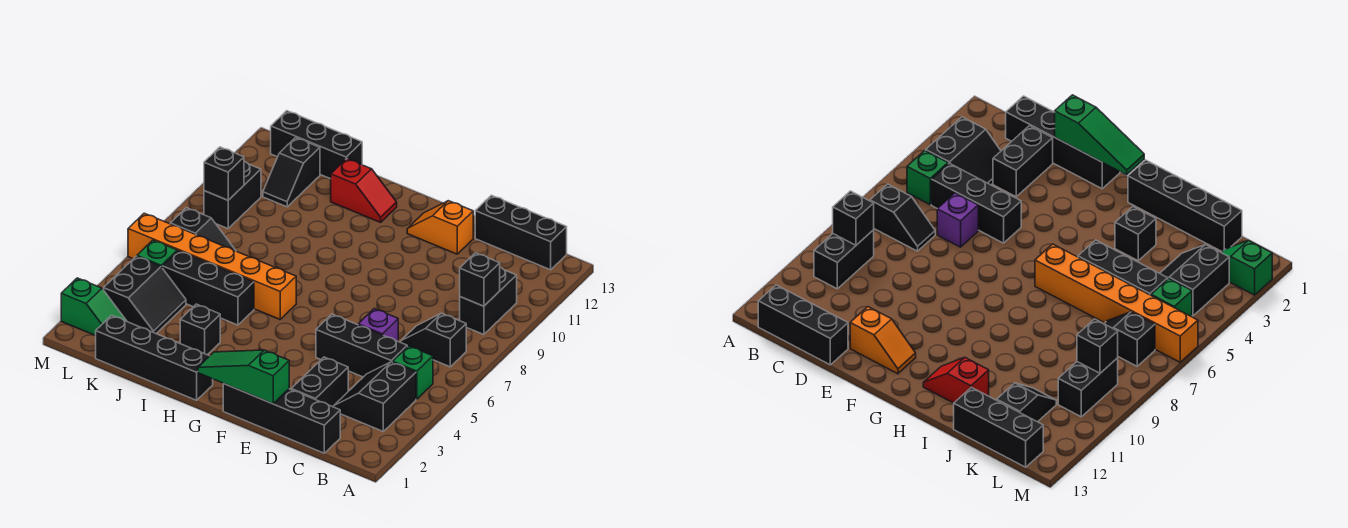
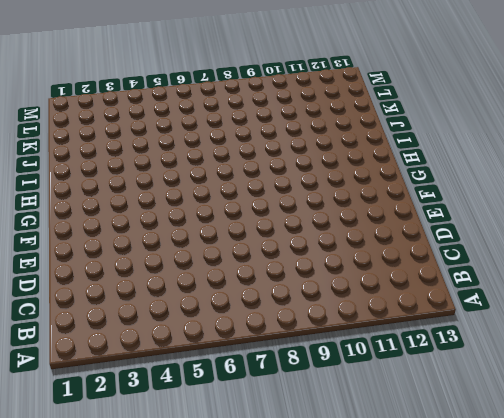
none -> black slope B3:C4 level 1 top B
none -> green brick B5 level 1
none -> black slope B7:C7 level 1 top B

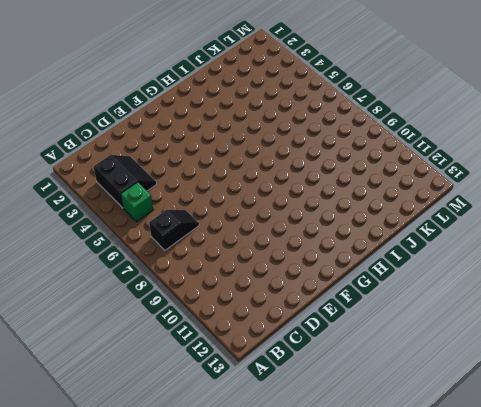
none -> black brick B9:B10 level 1
none -> black brick B13:D13 level 1
none -> black brick C1:F1 level 1

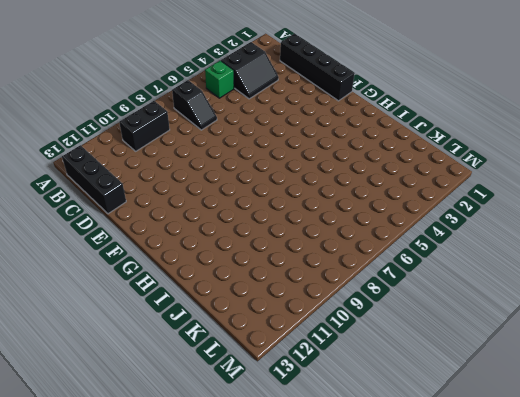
none -> black brick C5:E5 level 1
none -> black brick D2:D3 level 1
none -> purple brick D6 level 1

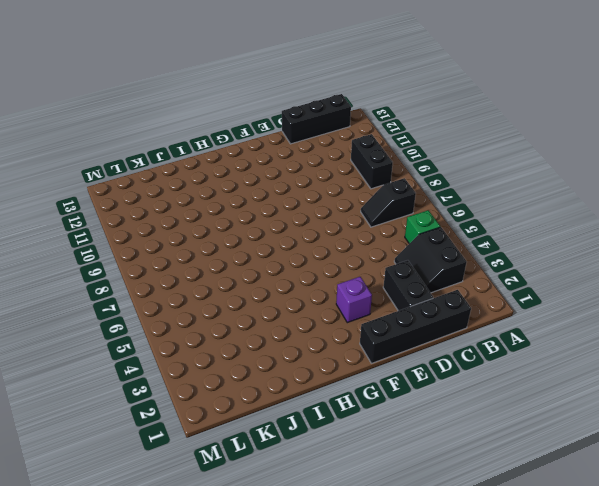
purple brick F3 level 1 -> purple brick D6 level 1
none -> black brick C5:E5 level 1
none -> orange slope E12:F12 level 1 top E
none -> black brick H1:K1 level 1

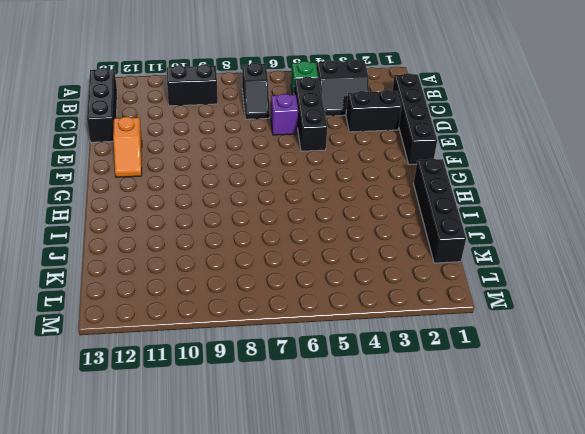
none -> orange brick H6:M6 level 1
none -> red slope H12:I12 level 1 top I
none -> black brick I3 level 1

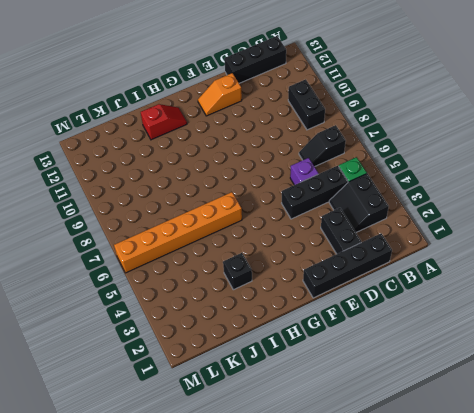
none -> black brick H1:K1 level 1
none -> black brick I5:K5 level 1
none -> black brick J13:L13 level 1

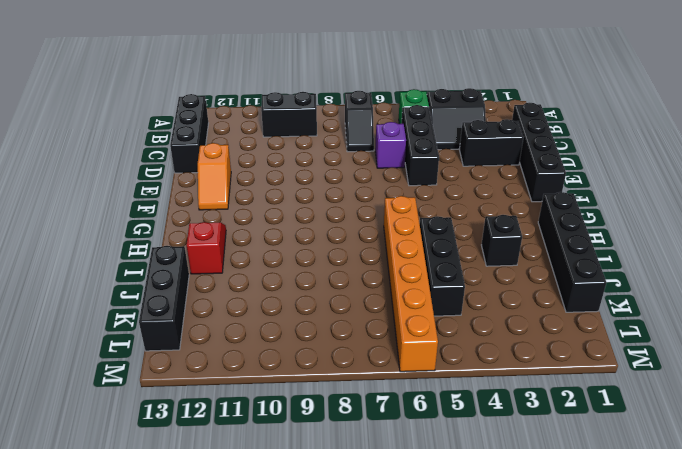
none -> black slope K3:L4 level 1 top L
none -> black slope K7:L7 level 1 top L
none -> black slope K11:K12 level 1 top 12

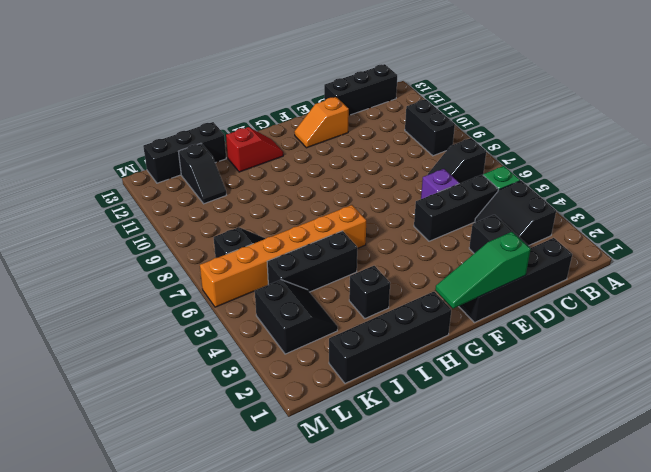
none -> green slope L2:M2 level 1 top M
none -> green brick L5 level 1
none -> black brick L9:L10 level 1

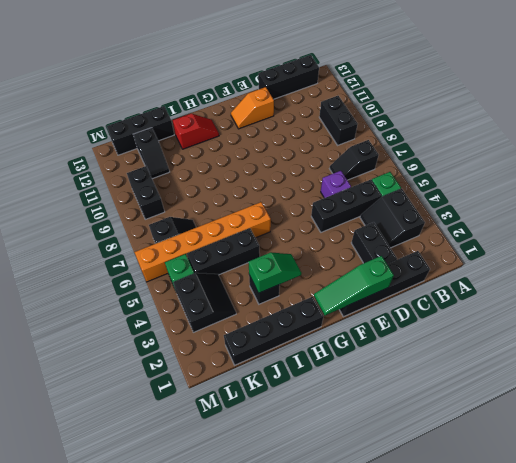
green slope H3:I3 level 2 top I -> green slope L2:M2 level 1 top M
none -> black brick B9 level 2
none -> black brick L9 level 2

